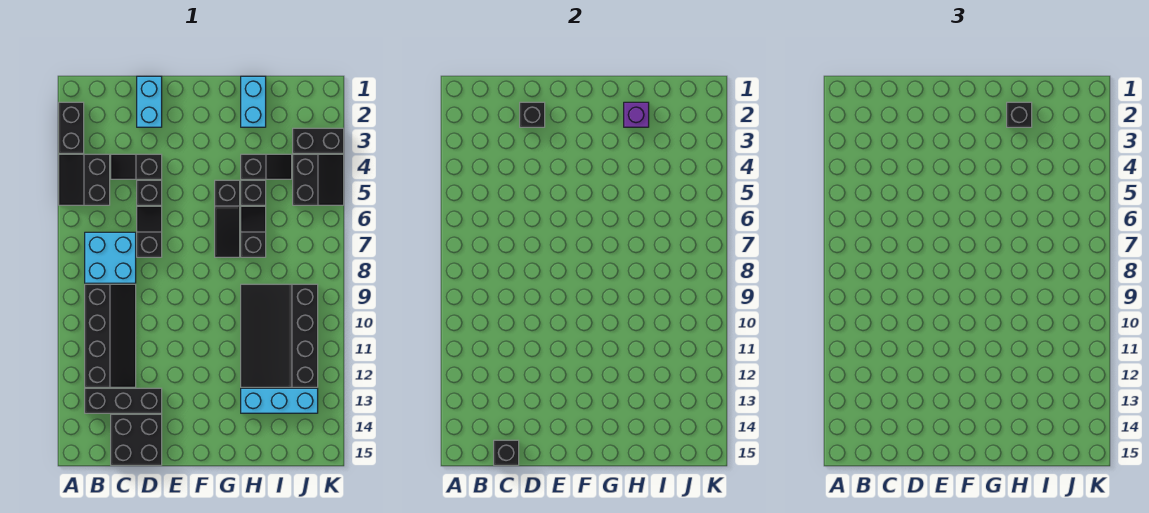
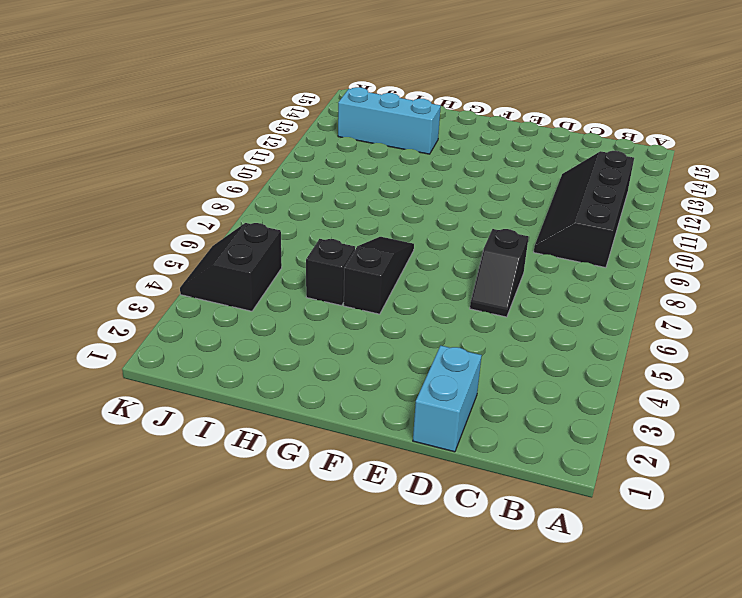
none -> black brick A2:A3 level 1
none -> black slope A4:B5 level 1 top B
none -> cyan brick B7:C8 level 1

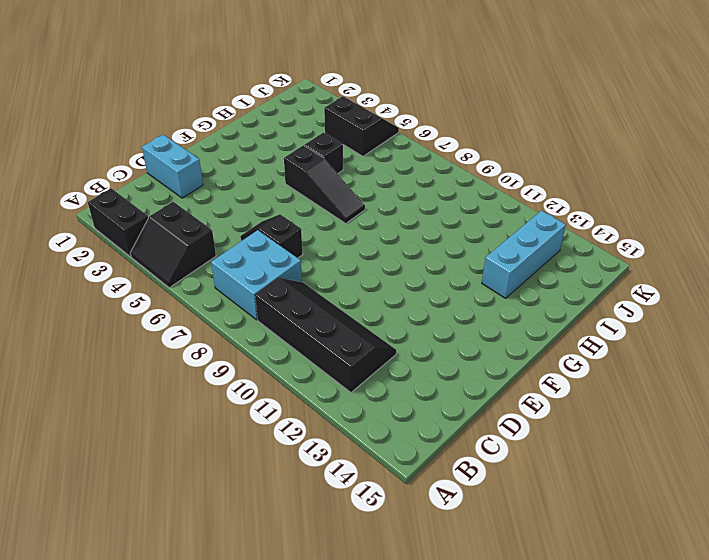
none -> black brick B13:D13 level 1
none -> black slope C4:D4 level 1 top D
none -> black brick C14:D15 level 1

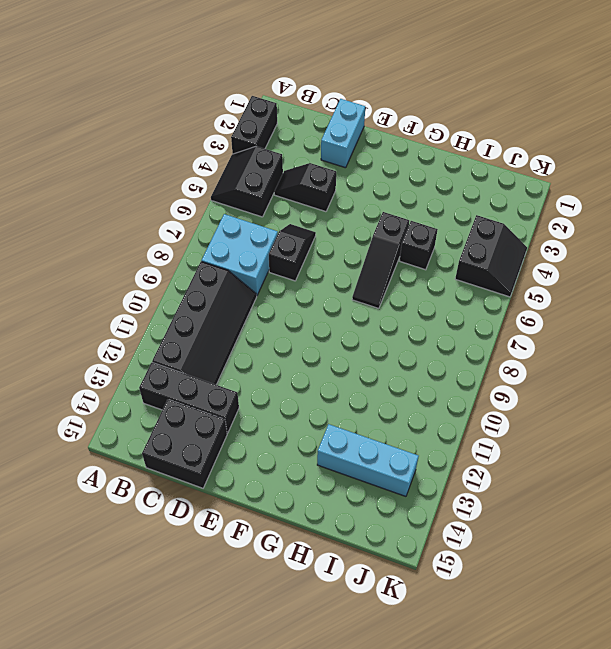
none -> black brick D5 level 1
none -> cyan brick H1:H2 level 1
none -> black slope H4:I4 level 1 top H

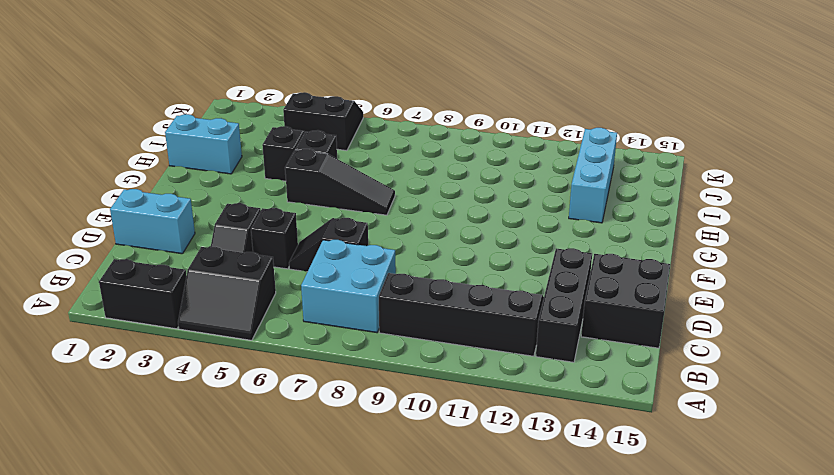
none -> black slope H6:H7 level 1 top 7
none -> black slope H9:J12 level 1 top J
none -> black brick J3:K3 level 1

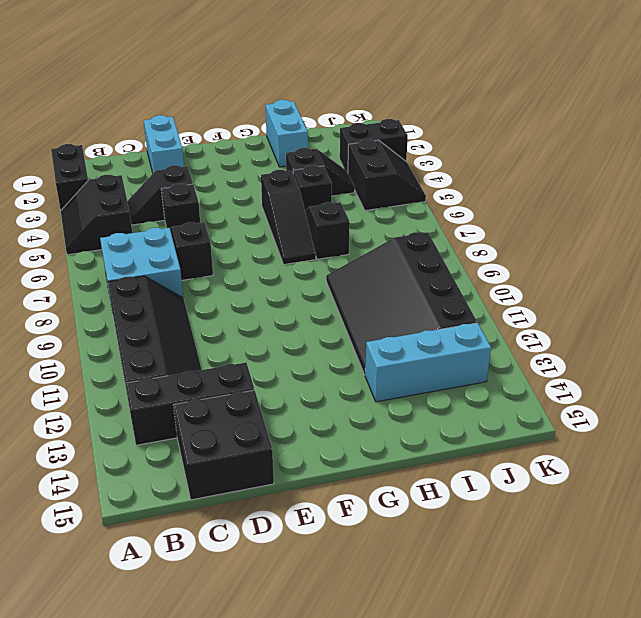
none -> black brick C15 level 2
none -> black brick D2 level 2
none -> purple brick H2 level 2

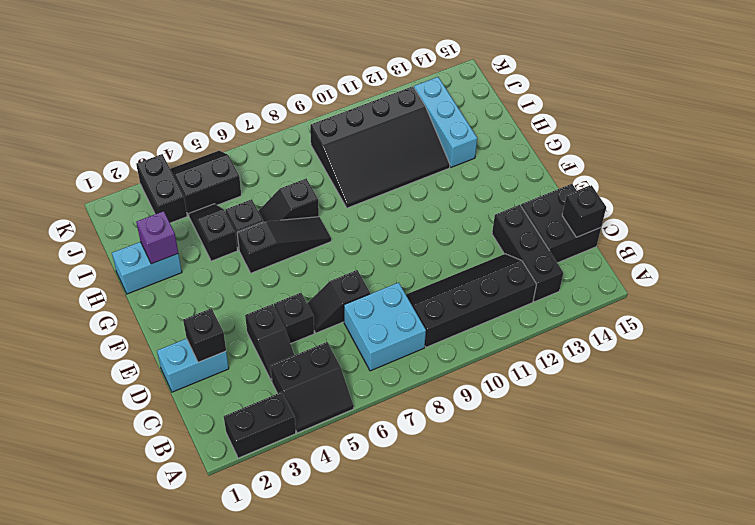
none -> black brick H2 level 3

